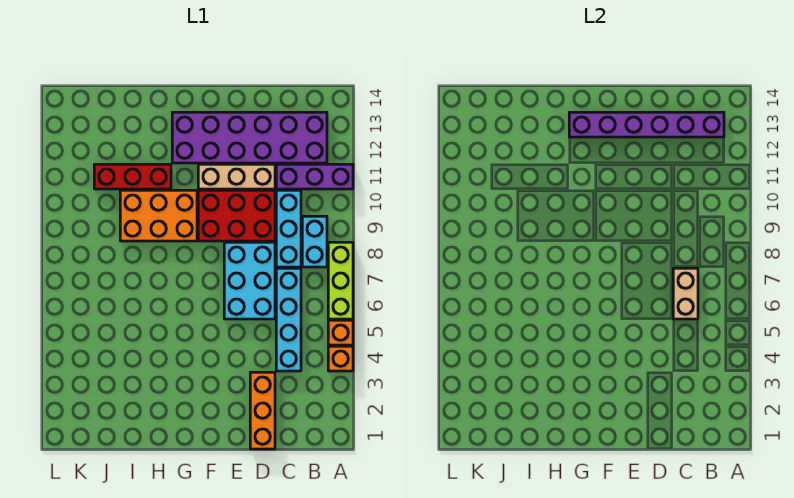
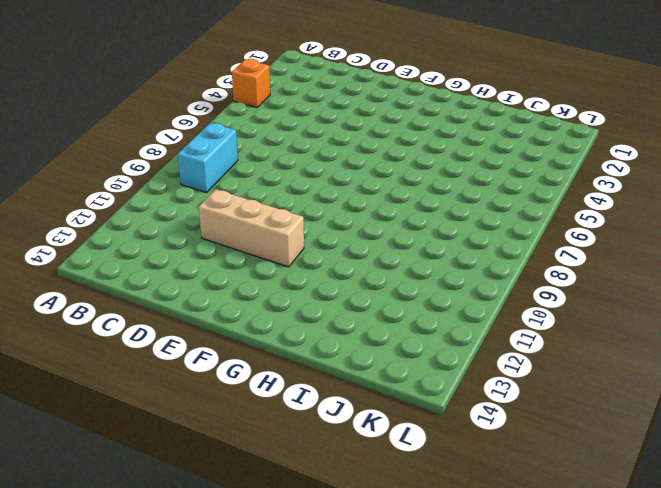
none -> orange brick A5 level 1
none -> lime brick A6:A8 level 1
none -> purple brick A11:C11 level 1

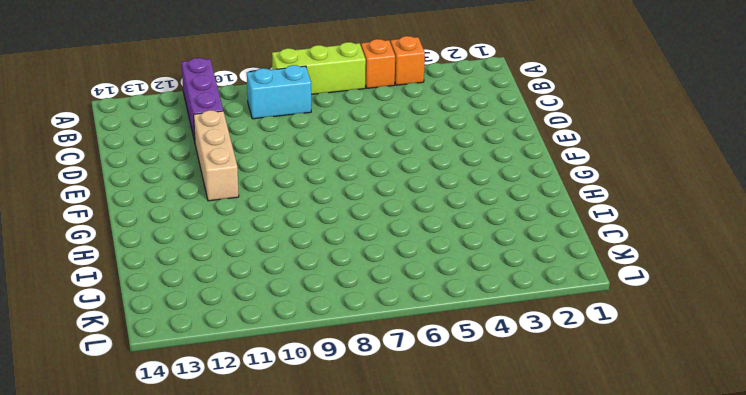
none -> purple brick B12:G13 level 1
none -> cyan brick C4:C7 level 1
none -> cyan brick C8:C10 level 1

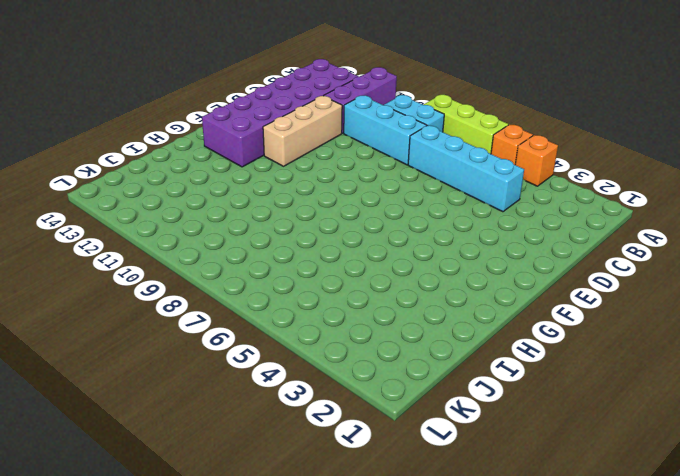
none -> orange brick D1:D3 level 1
none -> cyan brick D6:E8 level 1
none -> red brick D9:F10 level 1

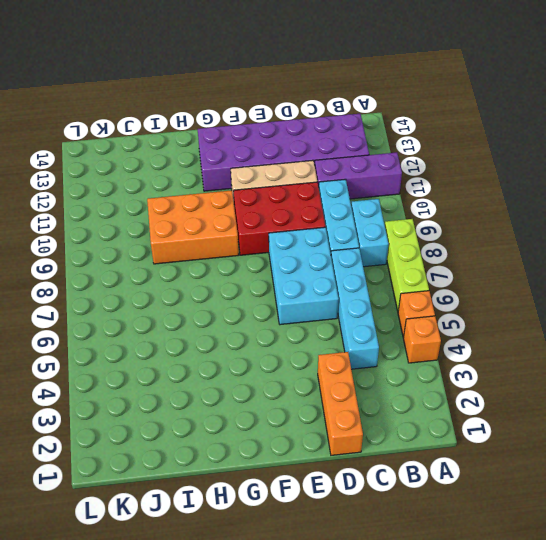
none -> red brick H11:J11 level 1
none -> purple brick B13:G13 level 2
none -> tan brick C6:C7 level 2

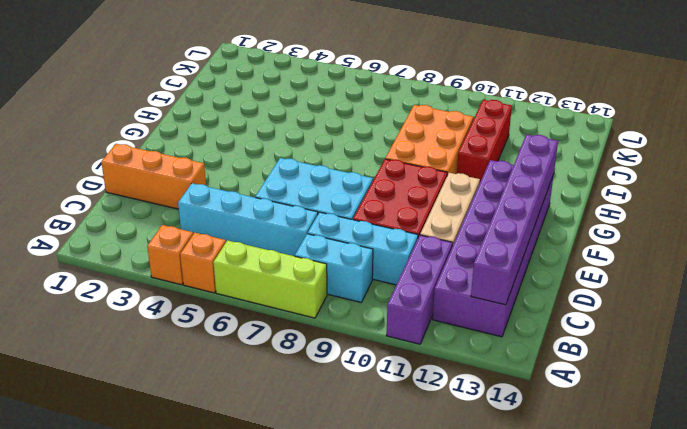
none -> tan brick C6:C7 level 2

